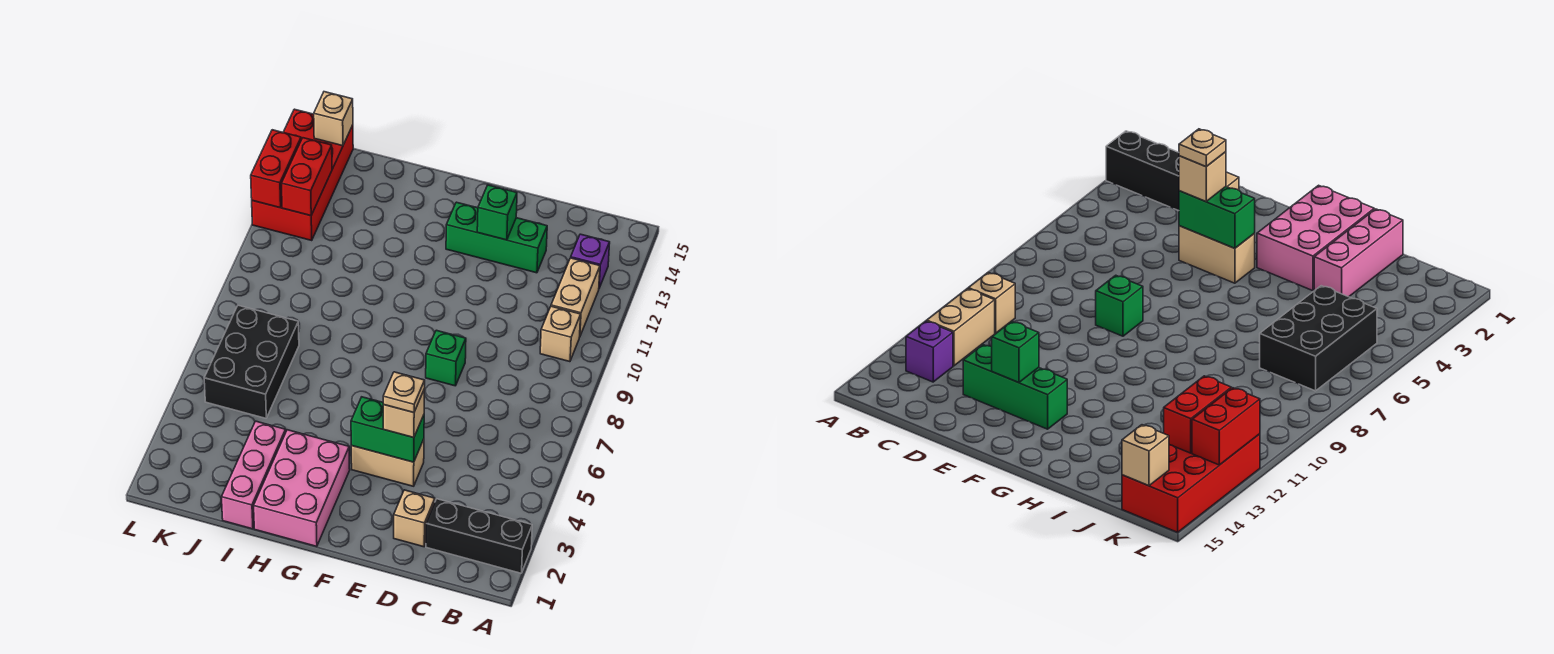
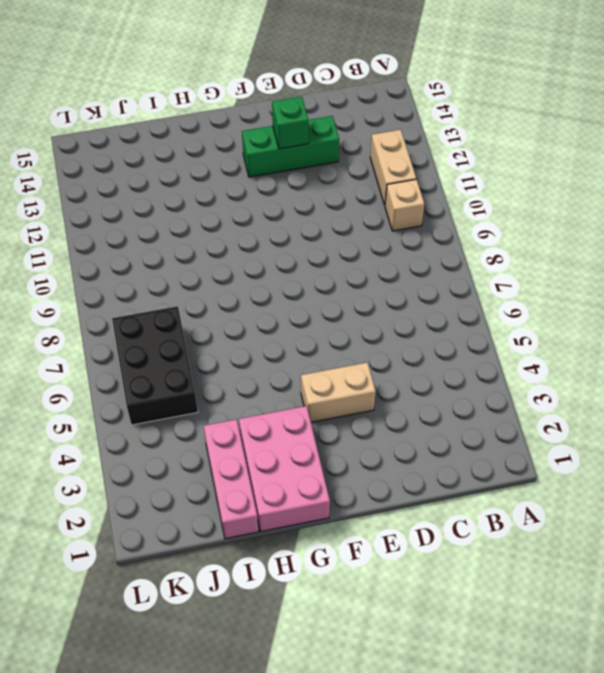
none -> black brick A2:C2 level 1
none -> purple brick B13 level 1
none -> tan brick D2 level 1

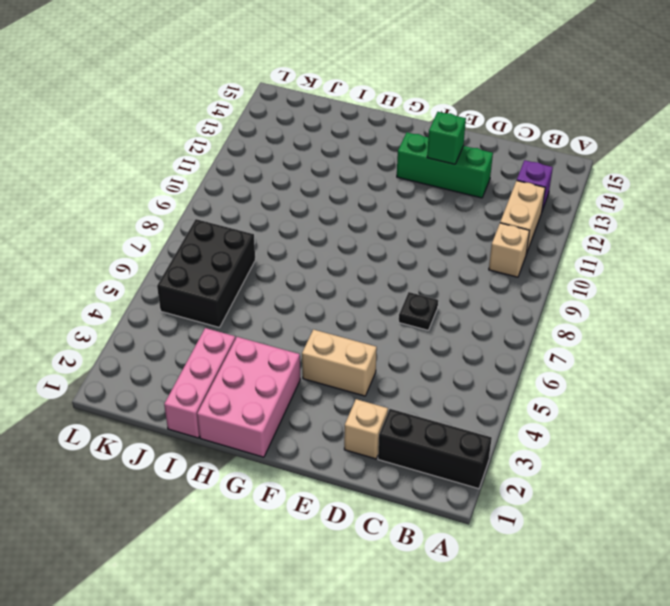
black plate D7 level 1 -> none
none -> green brick E8 level 1
none -> red brick K12:L15 level 1
none -> green brick E4:F4 level 2

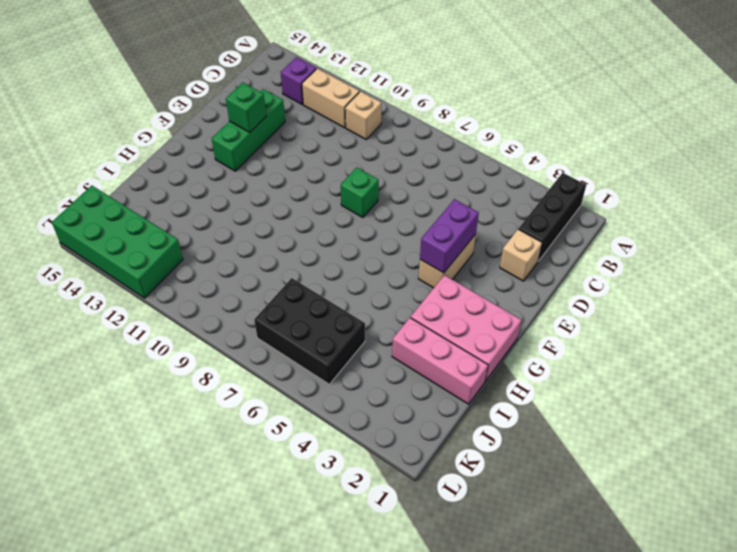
purple brick E4:F4 level 2 -> green brick E4:F4 level 2
green brick K12:L15 level 1 -> red brick K12:L15 level 1
none -> red brick K12:K13 level 2
none -> tan brick K15 level 2
none -> red brick L12:L13 level 2

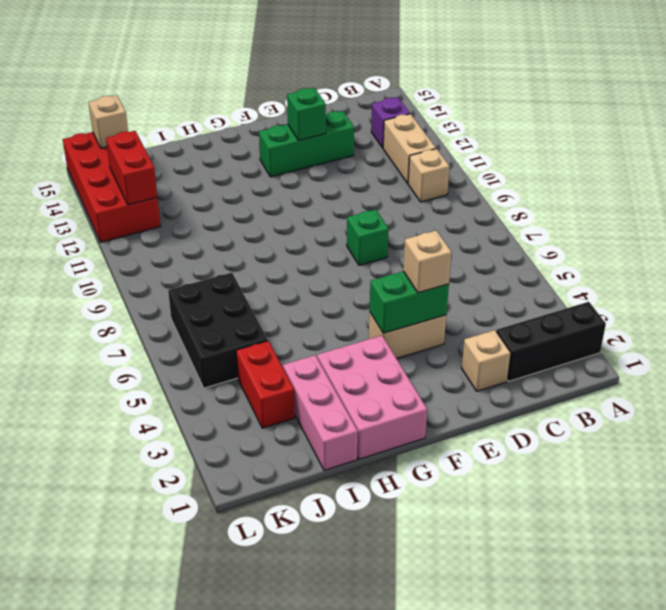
red brick J3:J4 level 1 -> red brick L12:L13 level 2
none -> tan plate E4 level 4

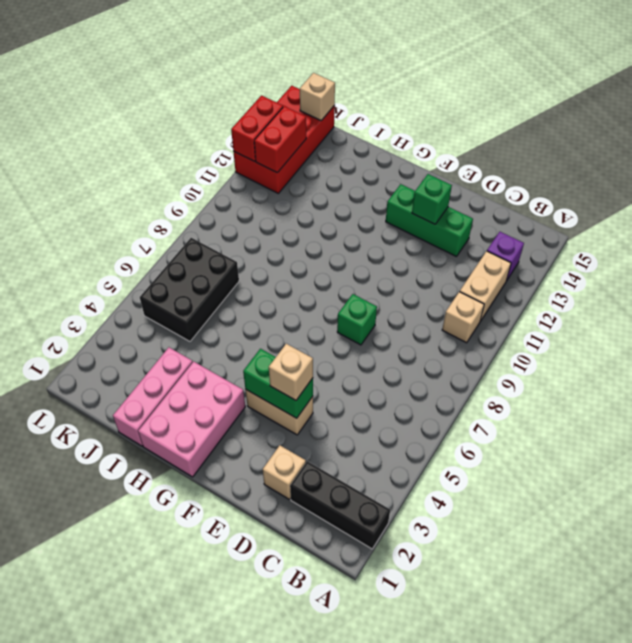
none -> tan plate E4 level 4

